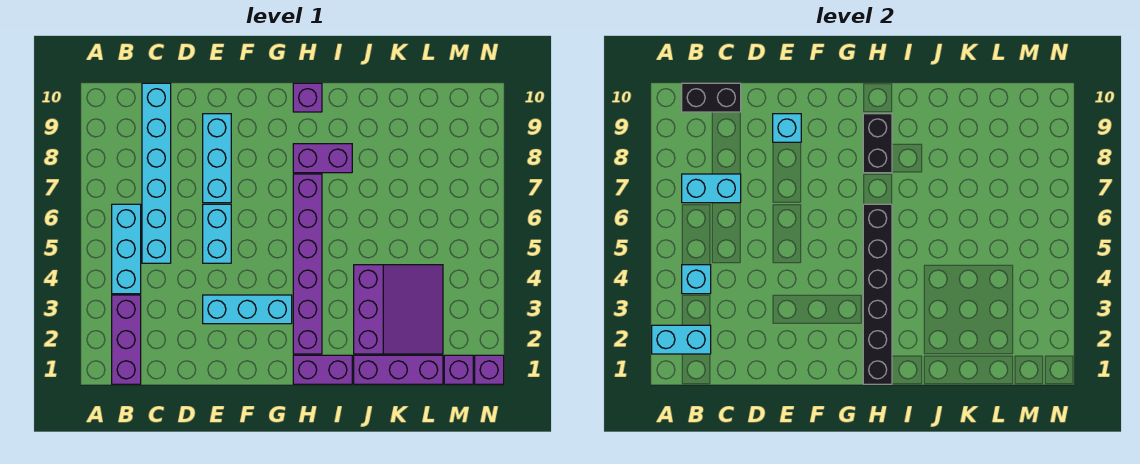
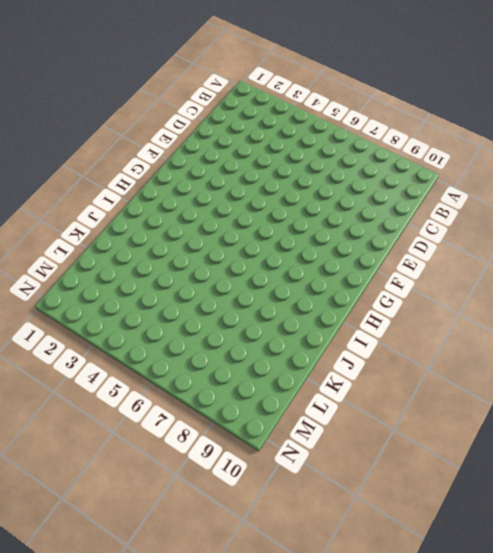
none -> purple brick B1:B3 level 1
none -> cyan brick B4:B6 level 1
none -> cyan brick C5:C10 level 1

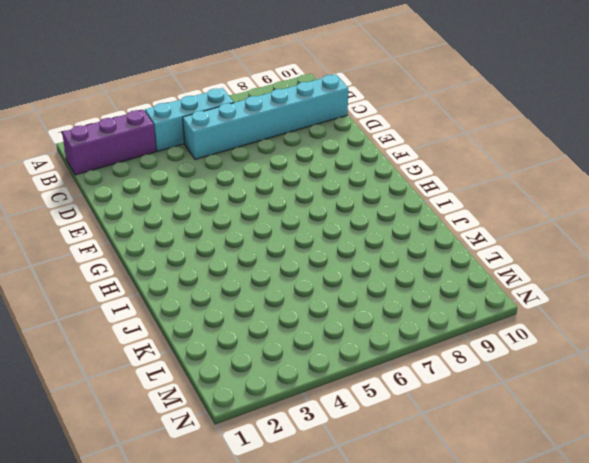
none -> cyan brick E3:G3 level 1
none -> cyan brick E5:E6 level 1
none -> cyan brick E7:E9 level 1

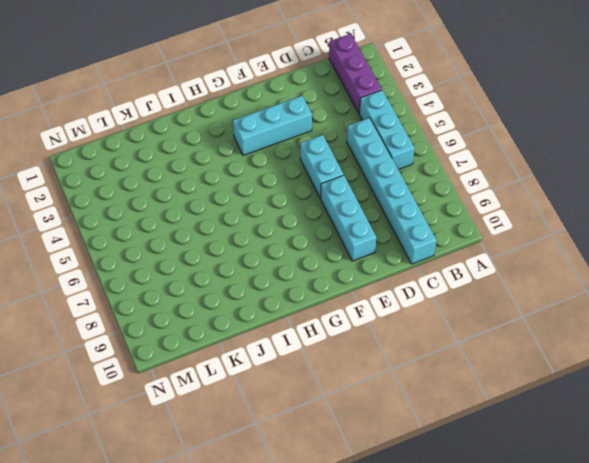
none -> purple brick H1:I1 level 1
none -> purple brick H2:H7 level 1
none -> purple brick H8:I8 level 1

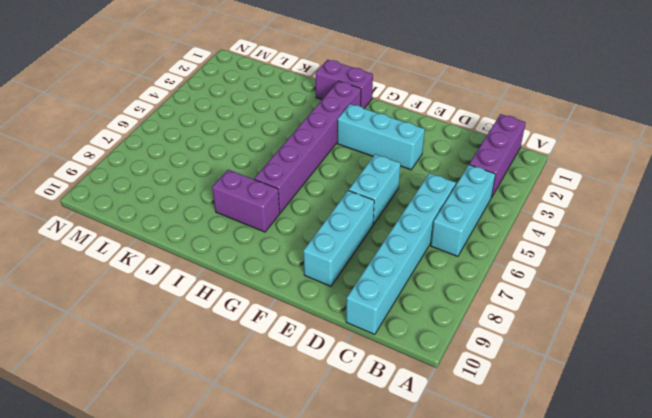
none -> purple brick H10 level 1
none -> purple brick J1:L1 level 1
none -> purple slope J2:L4 level 1 top J

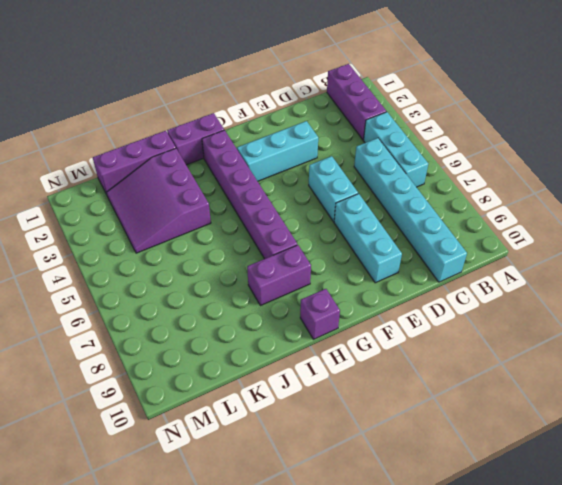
none -> purple brick M1 level 1
none -> purple brick N1 level 1
none -> cyan brick A2:B2 level 2

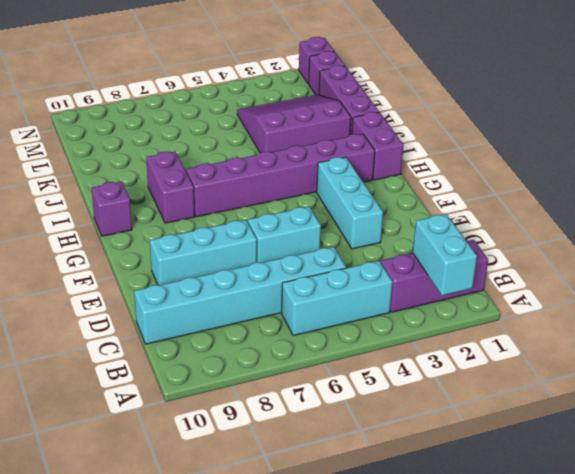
none -> cyan brick B4 level 2
none -> cyan brick B7:C7 level 2
none -> black brick B10:C10 level 2

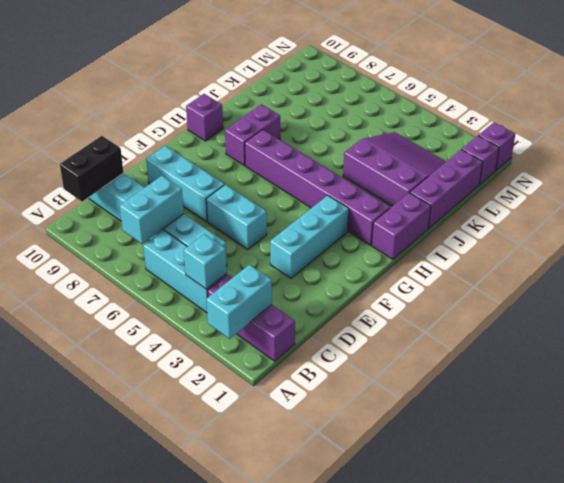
none -> cyan brick E9 level 2
none -> black brick H1:H6 level 2
none -> black brick H8:H9 level 2

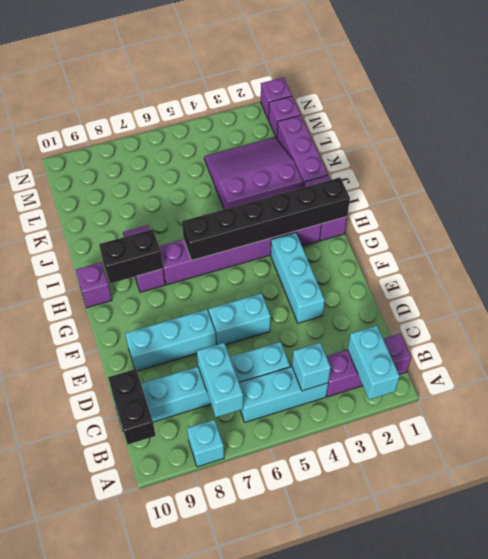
cyan brick A8 level 1 -> cyan brick E9 level 2

